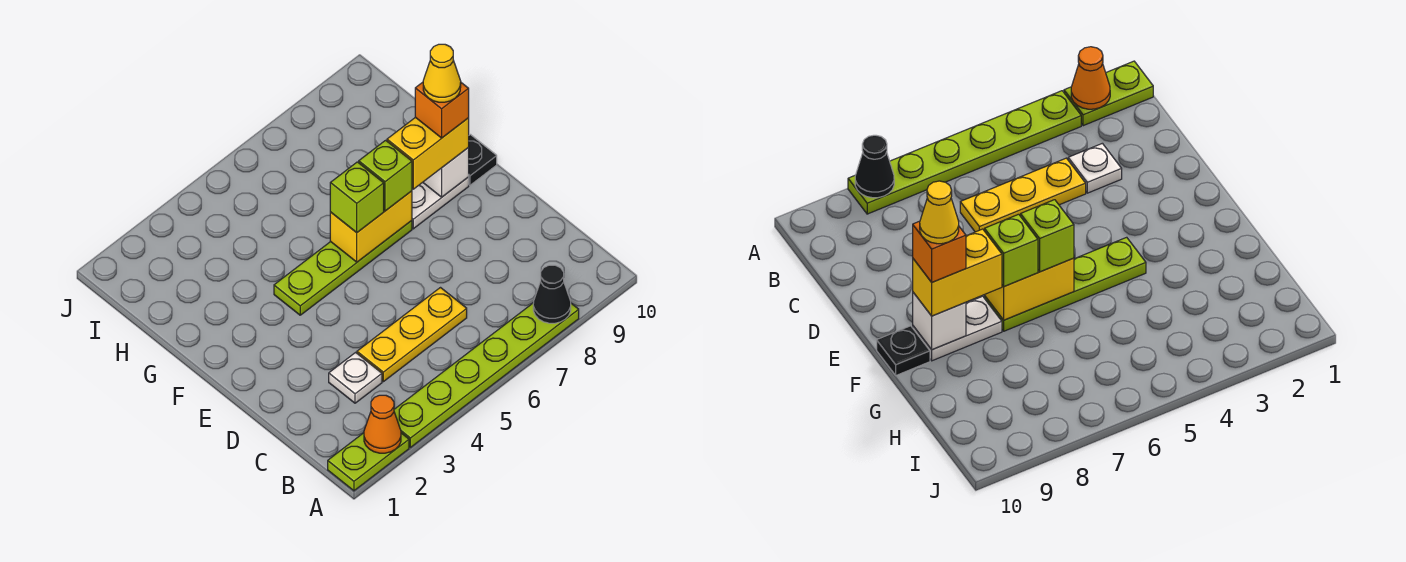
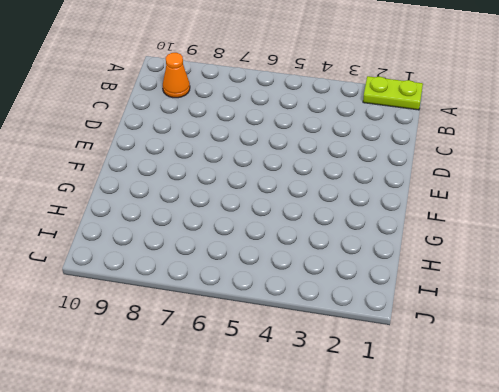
orange cone B9 level 1 -> orange cone A2 level 2
none -> lime plate A3:A8 level 1
none -> white plate C3 level 1
none -> yellow plate C4:C6 level 1

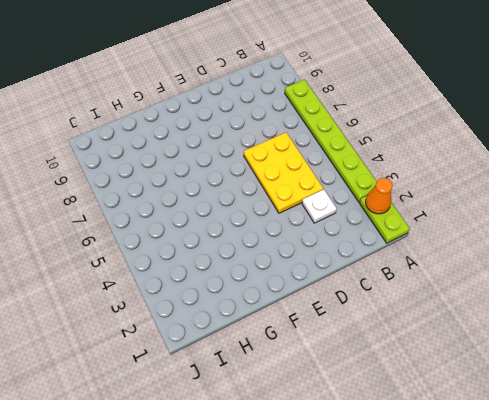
yellow plate C4:D6 level 1 -> yellow plate C4:C6 level 1
none -> lime plate F4:F7 level 1
none -> white plate F8:F9 level 1
none -> black plate F10 level 1

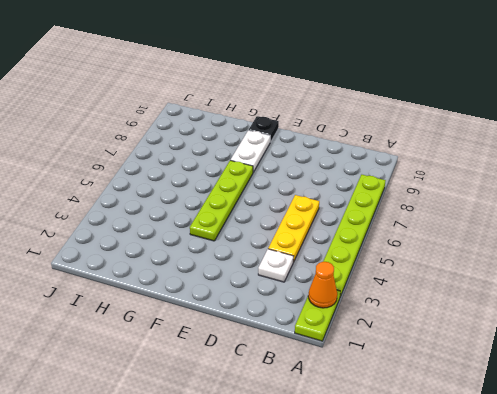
none -> black cone A8 level 2
none -> yellow brick F6:F7 level 2
none -> white brick F9 level 2

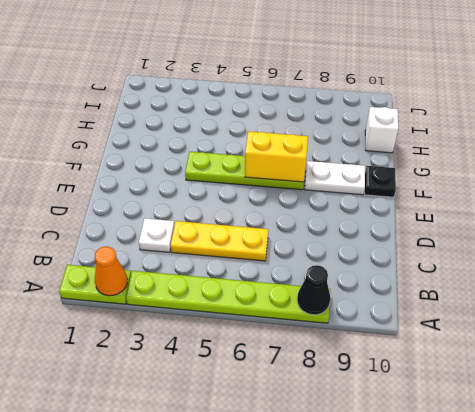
white brick H10 level 1 -> white brick F9 level 2
none -> lime brick F6 level 3
none -> lime brick F7 level 3
none -> yellow brick F8:F9 level 3

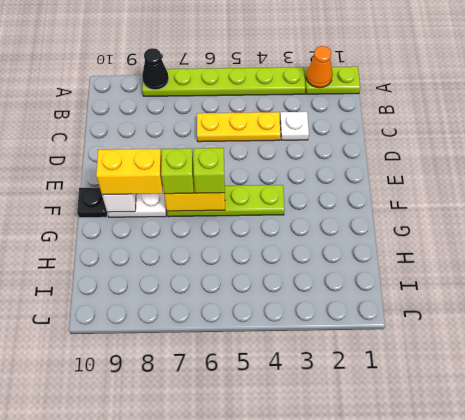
none -> orange brick F9 level 4
none -> yellow cone F9 level 5

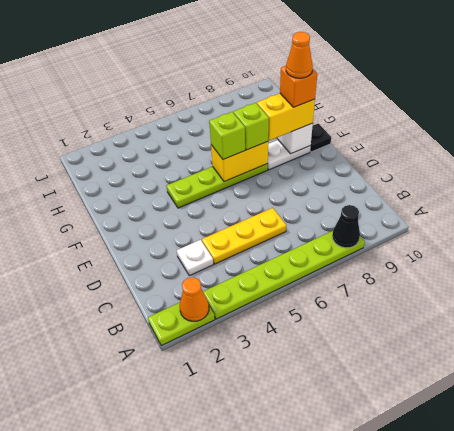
orange cone F9 level 5 -> yellow cone F9 level 5

